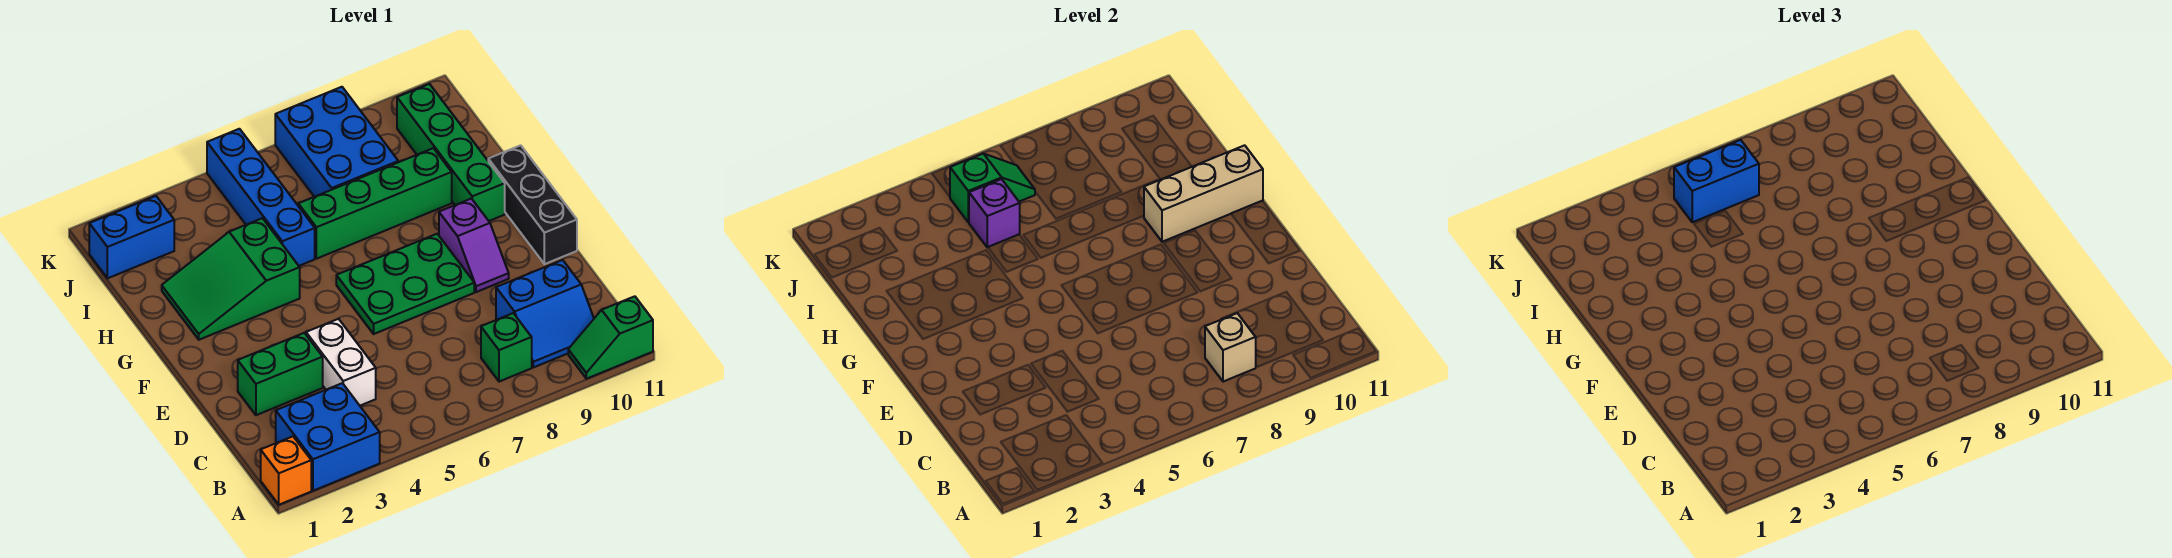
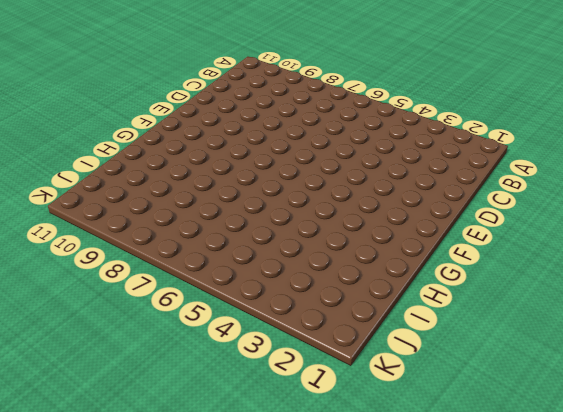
none -> orange brick A1 level 1
none -> blue brick A2:B3 level 1
none -> green slope A10:A11 level 1 top 11

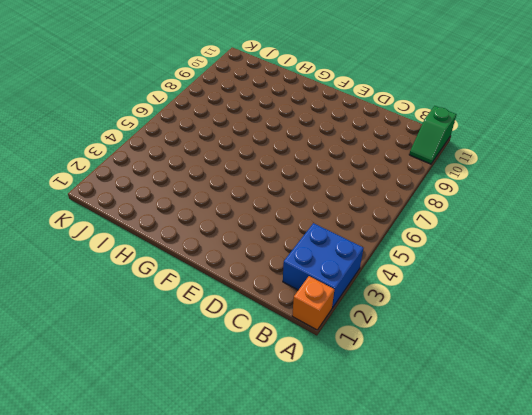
none -> green brick B8 level 1
none -> blue slope B9:C10 level 1 top C
none -> white brick C4:D4 level 1

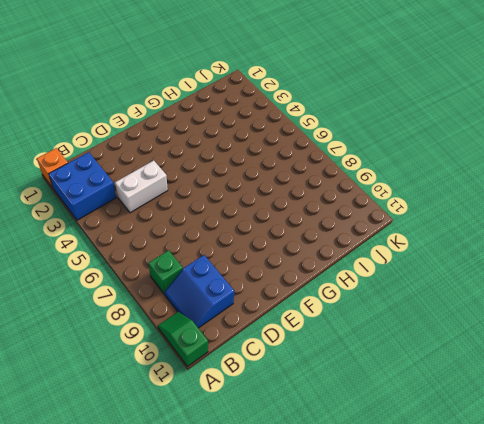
none -> green brick D2:D3 level 1
none -> green plate E6:F8 level 1
none -> purple slope E9:F9 level 1 top F

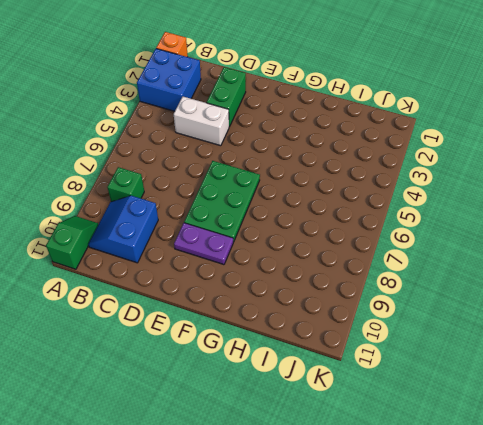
purple plate E9:F9 level 1 -> purple slope E9:F9 level 1 top F
none -> black brick E11:G11 level 1
none -> green slope G2:H4 level 1 top 4
none -> green brick G10:J10 level 1

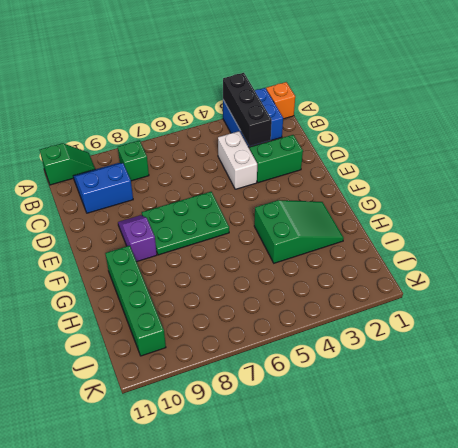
black brick A3:C3 level 2 -> black brick E11:G11 level 1
none -> blue brick H5:K5 level 1
none -> green brick H6:H9 level 1
none -> blue brick I7:K8 level 1

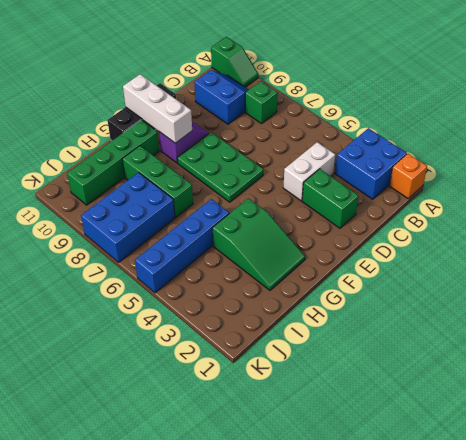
white brick F9:F11 level 2 -> none
green brick H7:H9 level 1 -> green brick H6:H9 level 1
none -> blue brick J1:J2 level 1
none -> tan brick B8 level 2
none -> tan brick G9:G11 level 2

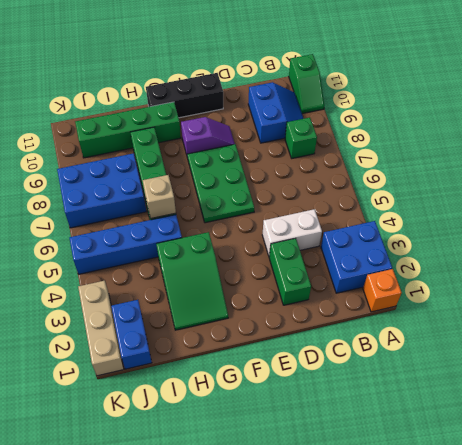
tan brick H6 level 2 -> tan brick B8 level 2
tan brick K1:K3 level 1 -> tan brick G9:G11 level 2
none -> purple brick I5 level 2
none -> green slope J5:J6 level 2 top 5
none -> blue brick J5:J6 level 3

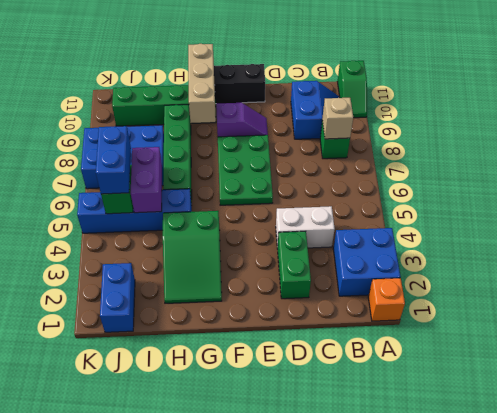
purple brick I5:I6 level 2 -> purple brick I5 level 2

